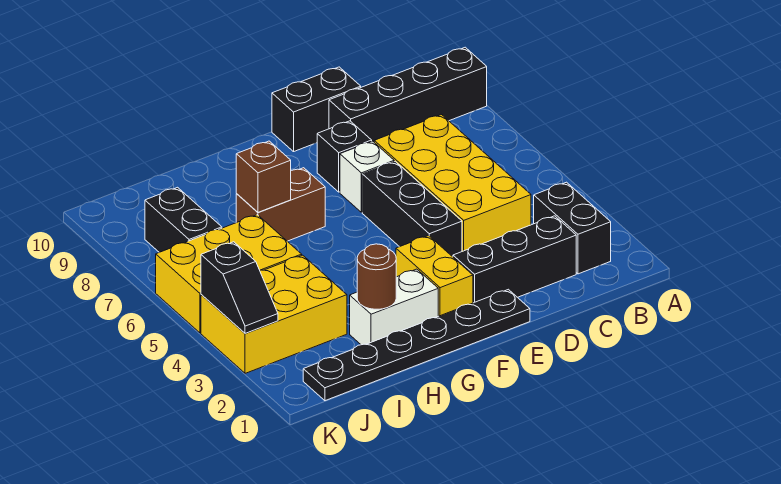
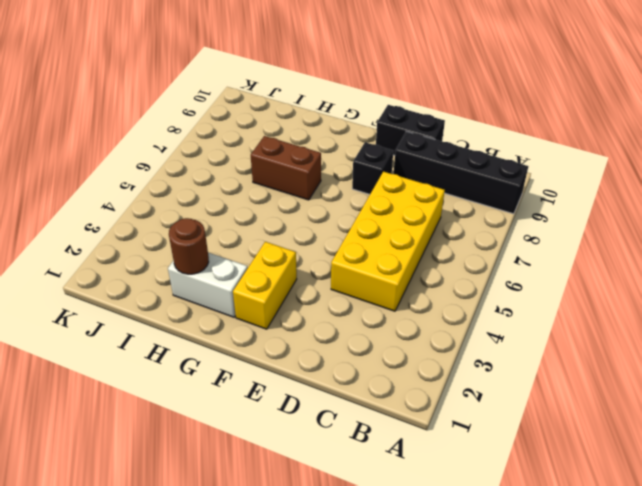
none -> black brick B2:B3 level 1
none -> black brick C2:E2 level 1
none -> black plate E1:J1 level 1

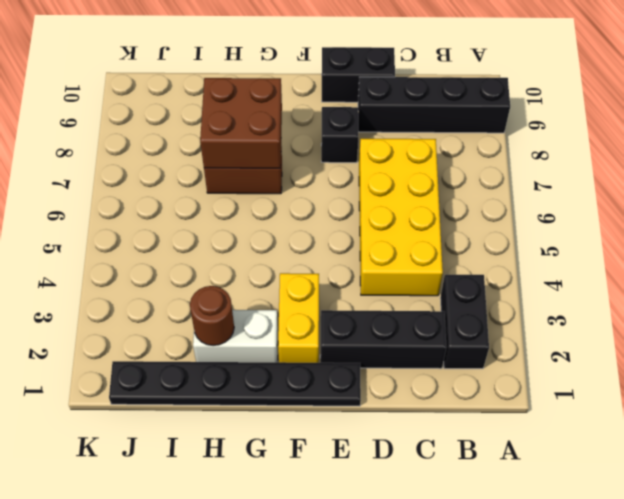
brown brick G7:H8 level 2 -> brown brick H7 level 2
none -> black brick E4:E6 level 1
none -> white brick E7 level 1
none -> yellow brick I3:K4 level 1

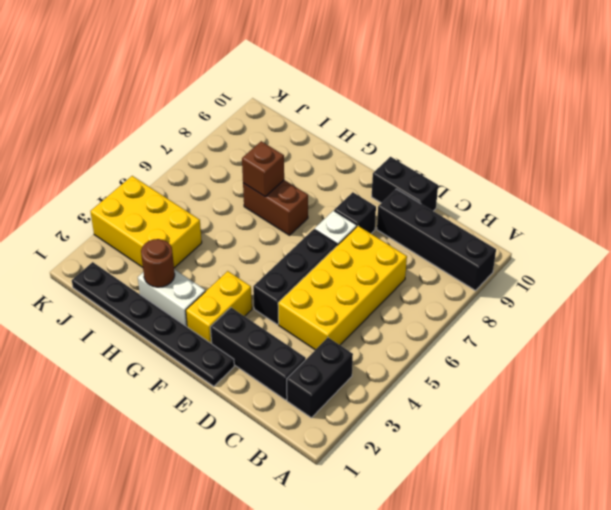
none -> yellow brick I5:K6 level 1
none -> black brick J7:J8 level 1
none -> black slope K3:K4 level 2 top 4

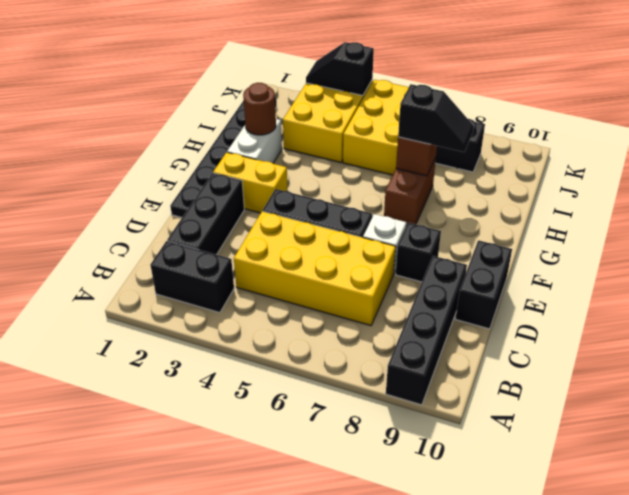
black slope H7:H8 level 3 top 7 -> none

